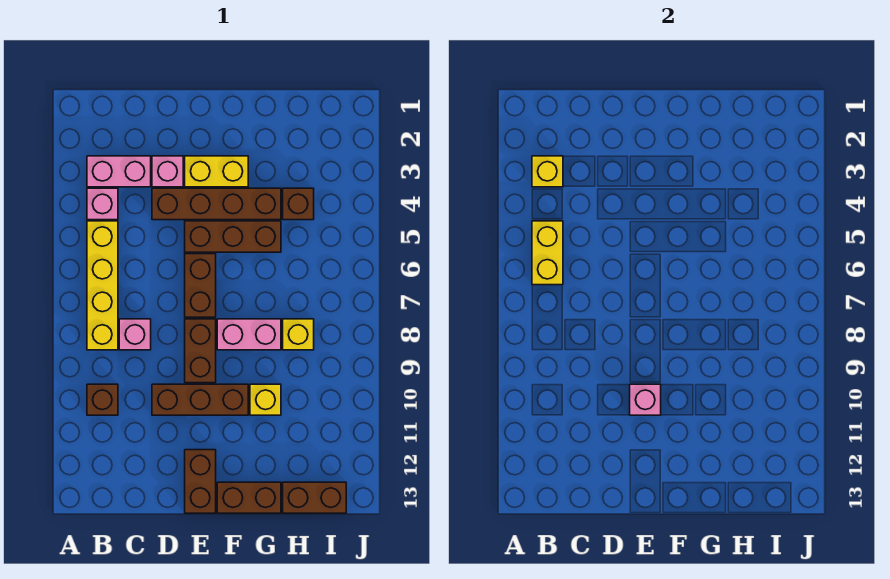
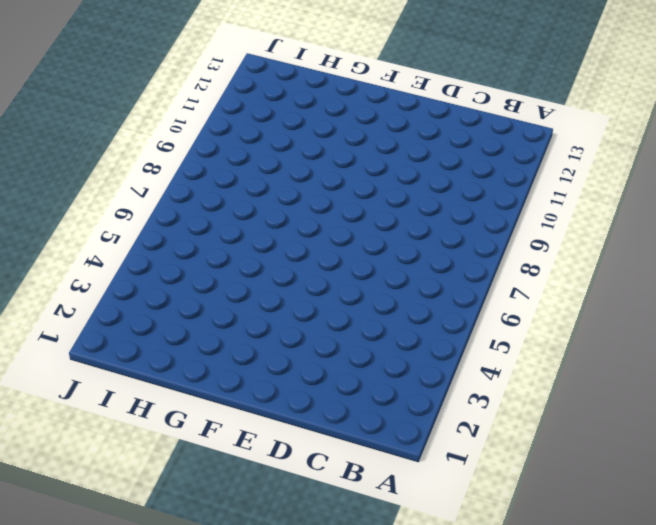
none -> pink brick B3:C3 level 1
none -> pink brick B4 level 1
none -> yellow brick B5:B8 level 1

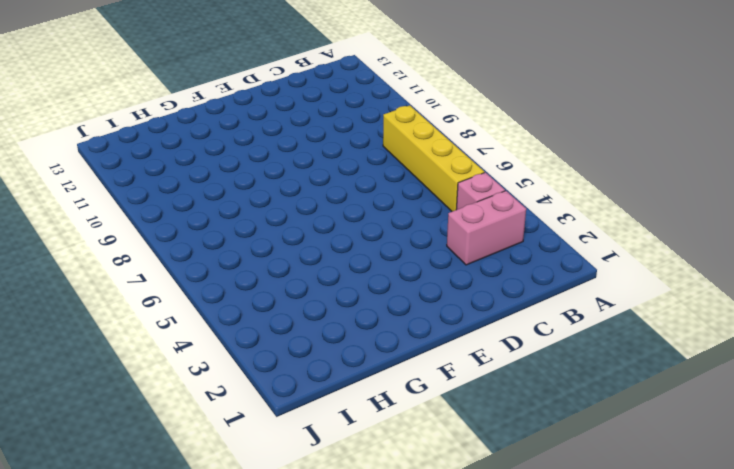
none -> brown brick B10 level 1
none -> pink brick C8 level 1
none -> pink brick D3 level 1

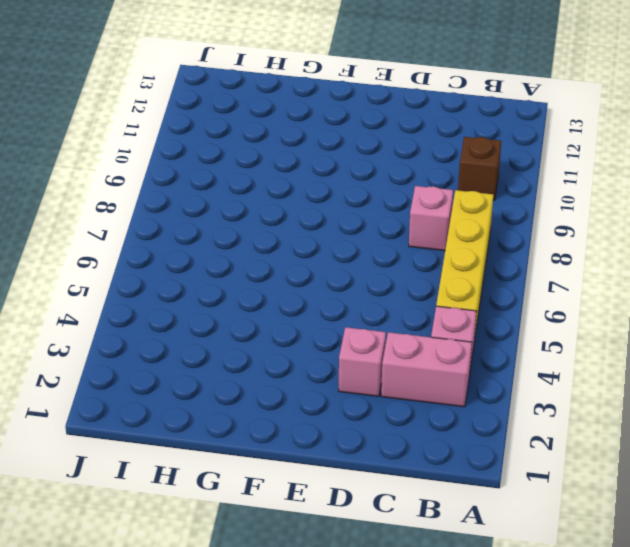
none -> brown brick D4:G4 level 1
none -> brown brick D10:F10 level 1
none -> yellow brick E3:F3 level 1

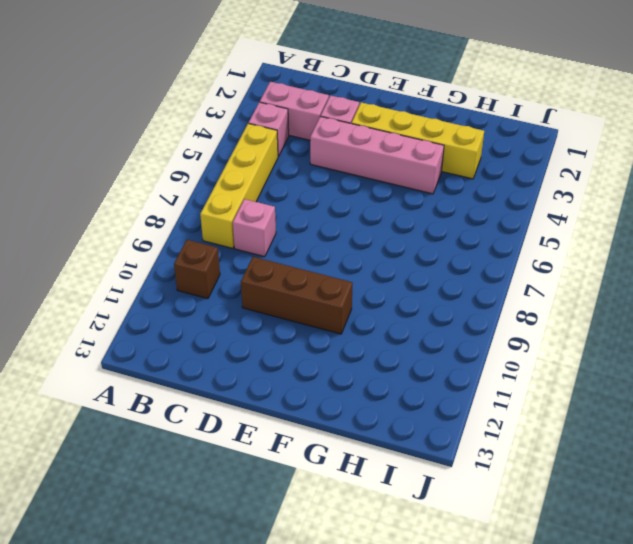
pink brick D4:G4 level 1 -> brown brick D4:G4 level 1
yellow brick E3:H3 level 1 -> yellow brick E3:F3 level 1
none -> brown brick E5:G5 level 1
none -> brown brick E6:E7 level 1
none -> brown brick E8:E9 level 1

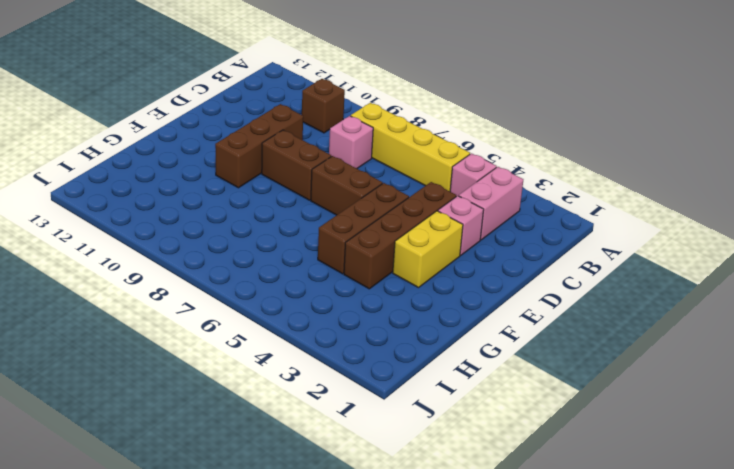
none -> brown brick E12:E13 level 1
none -> pink brick F8:G8 level 1
none -> brown brick F13:G13 level 1

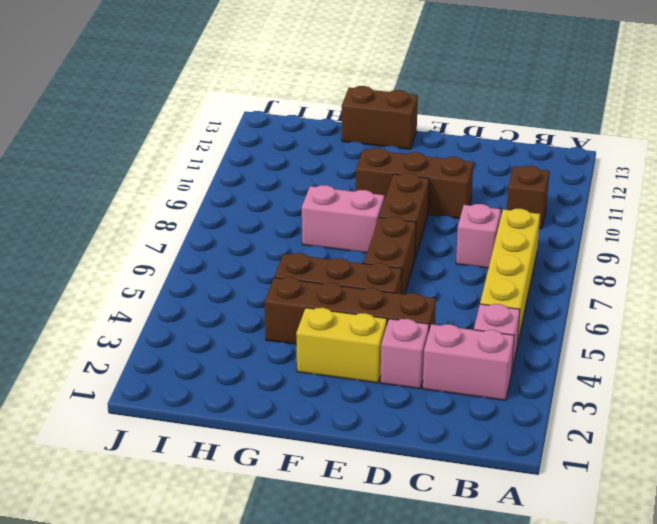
none -> brown brick E12:E13 level 1
none -> yellow brick G10 level 1
none -> brown brick H4 level 1

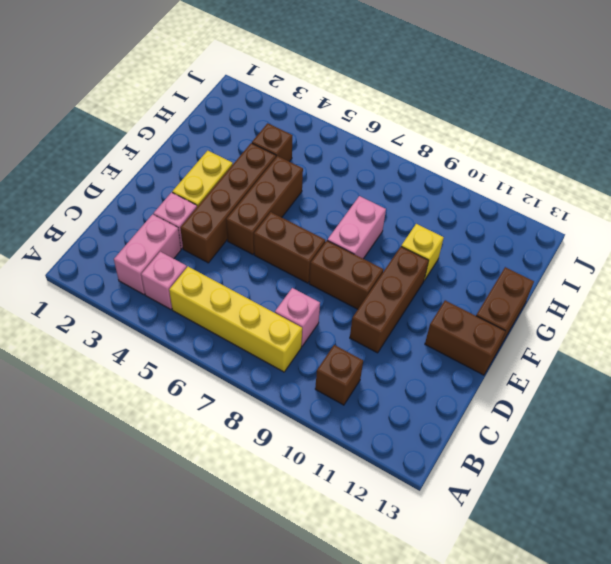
none -> yellow brick H8 level 1
none -> brown brick H13:I13 level 1
none -> yellow brick B3 level 2

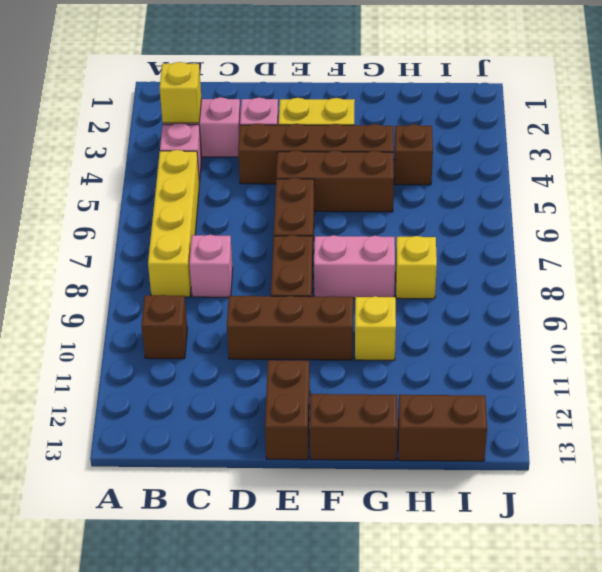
none -> yellow brick B5:B6 level 2
none -> pink brick E10 level 2

